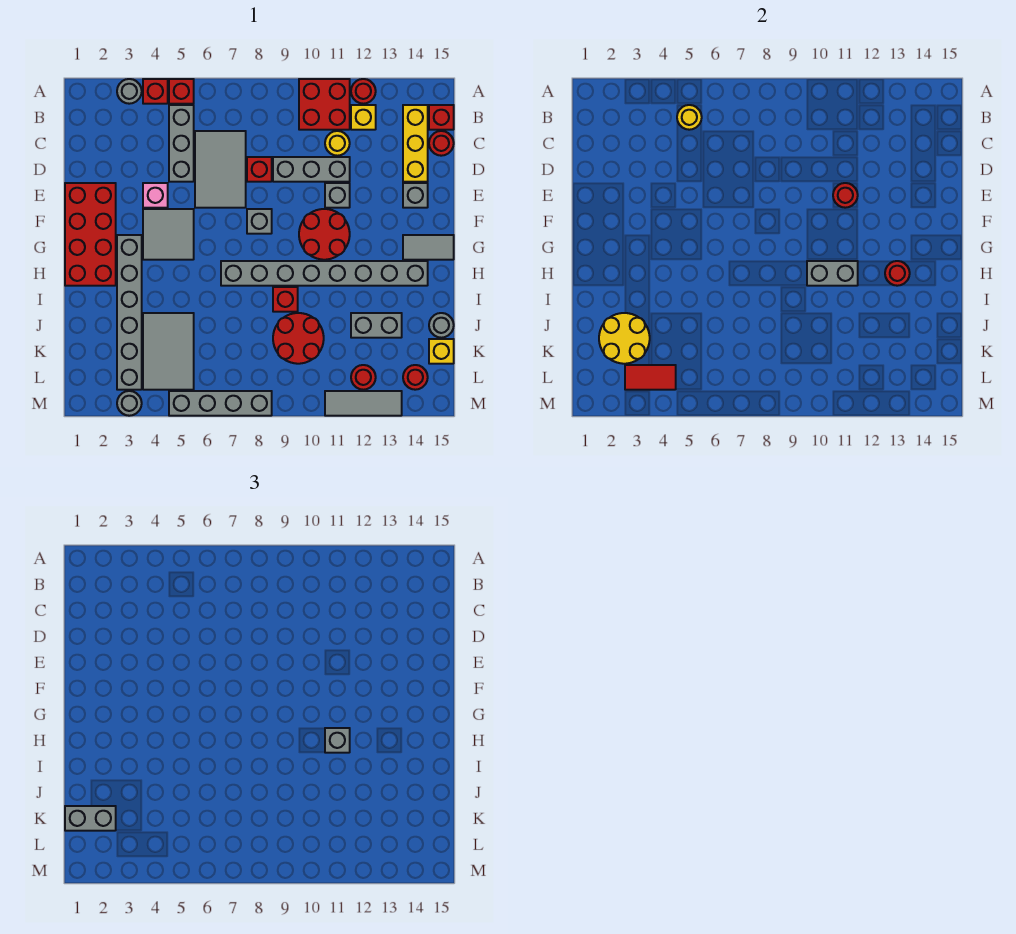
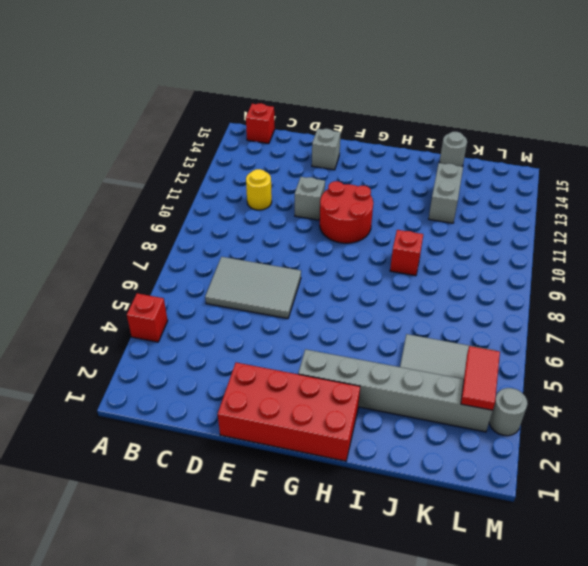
none -> grey round brick A3 level 1
none -> red brick A5 level 1
none -> red brick A10:B11 level 1
none -> red round brick A12 level 1

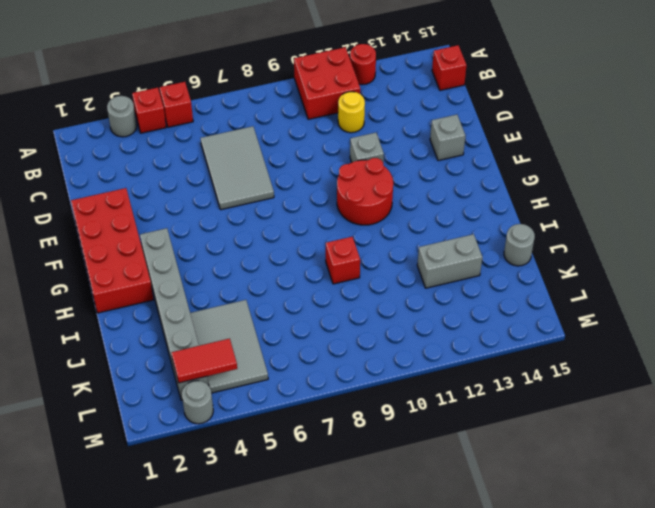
none -> grey brick B5:D5 level 1
none -> yellow brick B12 level 1
none -> yellow brick B14:D14 level 1
none -> red round brick C15 level 1

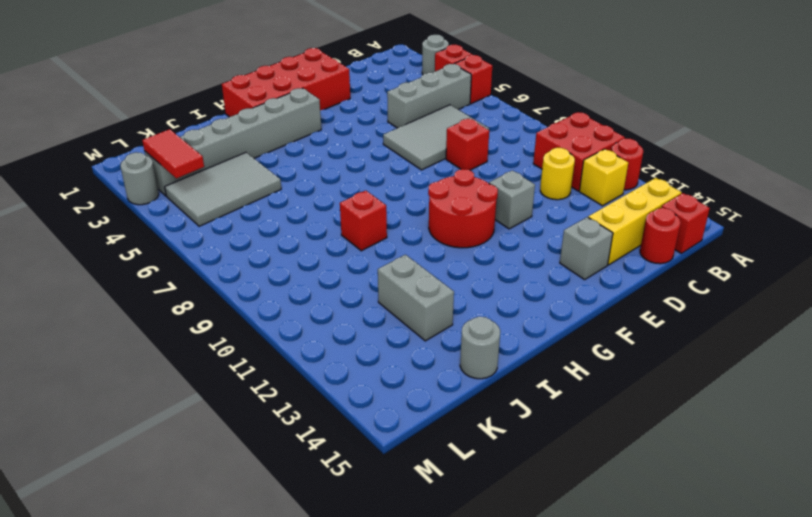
none -> grey brick D9:D11 level 1
none -> pink brick E4 level 1
none -> grey tile F4:G5 level 1
none -> grey brick F8 level 1

